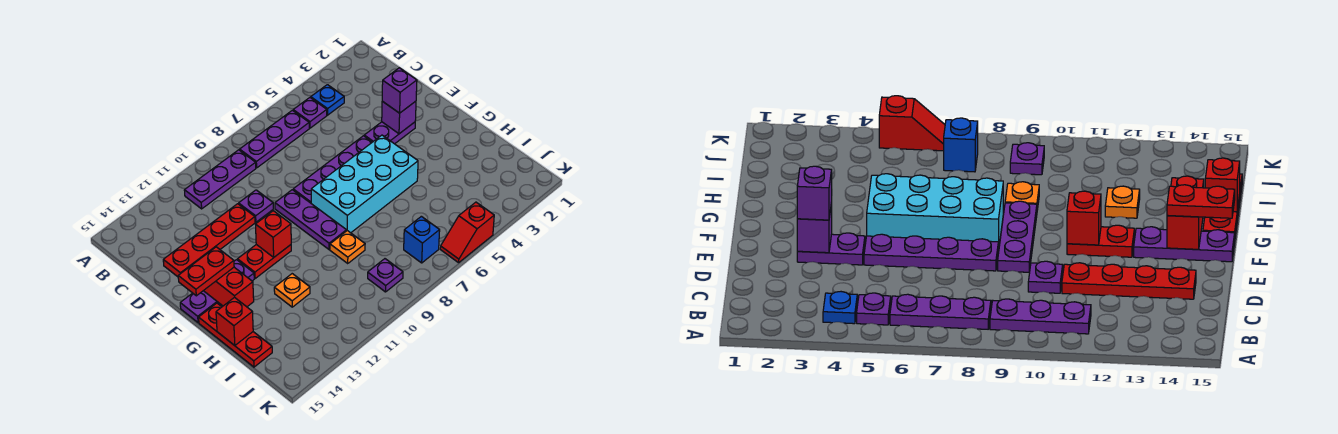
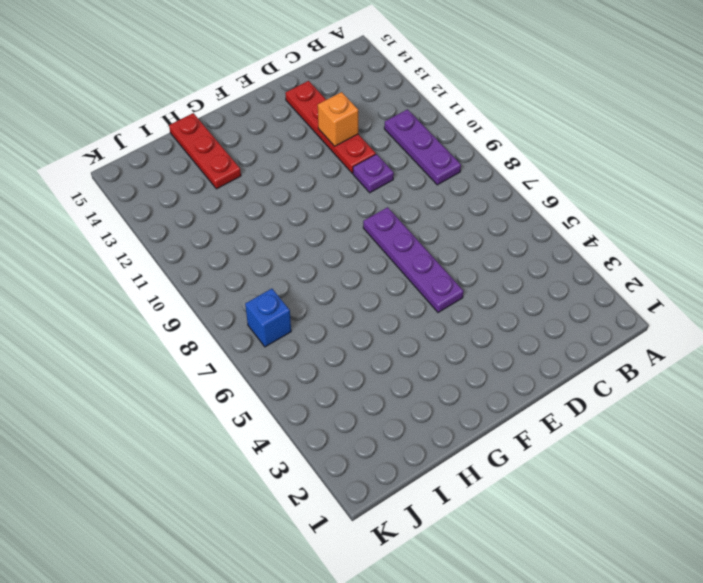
orange brick D12 level 2 -> none
red plate H13:H15 level 1 -> red plate G15:I15 level 1
none -> blue plate B4 level 1
none -> purple plate B5 level 1
none -> purple plate B6:B8 level 1

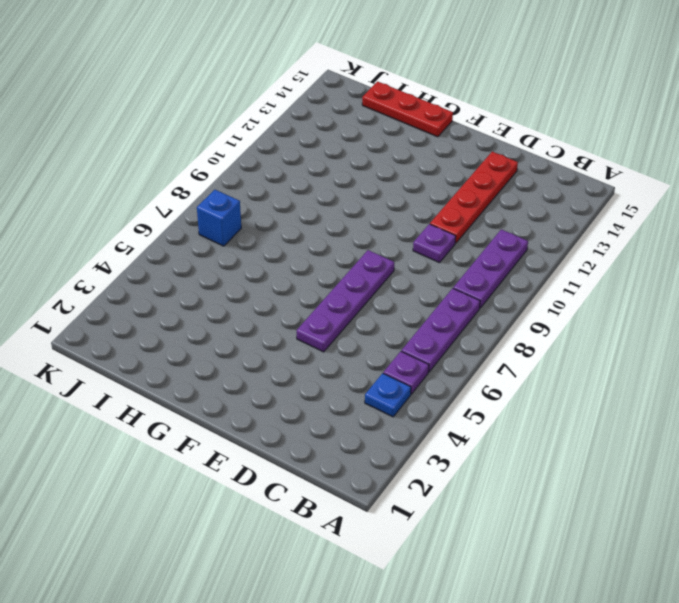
none -> purple plate E3:E4 level 1
none -> purple plate E9:G9 level 1
none -> cyan brick F5:G8 level 1

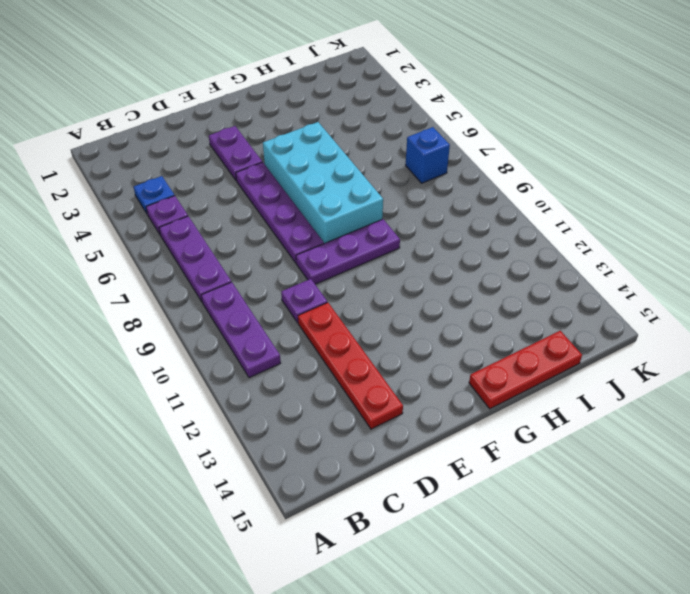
none -> red plate F11:F12 level 1
none -> purple plate F13:F15 level 1
none -> orange plate H9 level 1

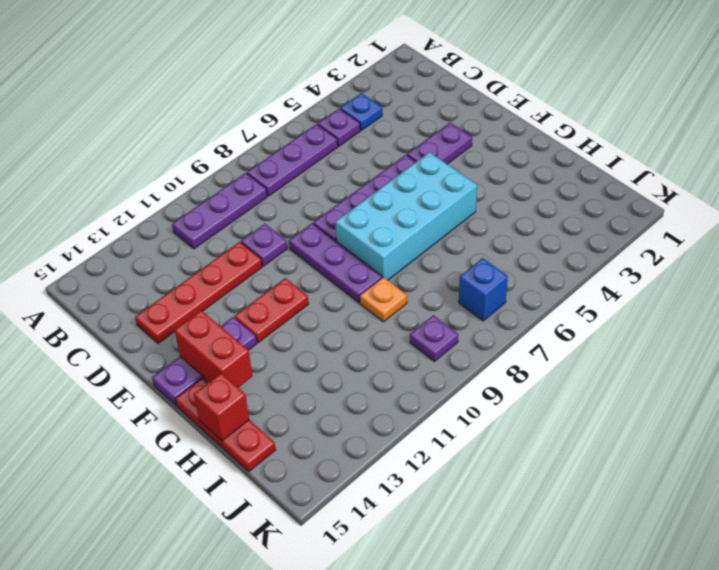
none -> orange plate H12 level 1
none -> red slope K5:K6 level 1 top 5
none -> purple brick E3 level 2

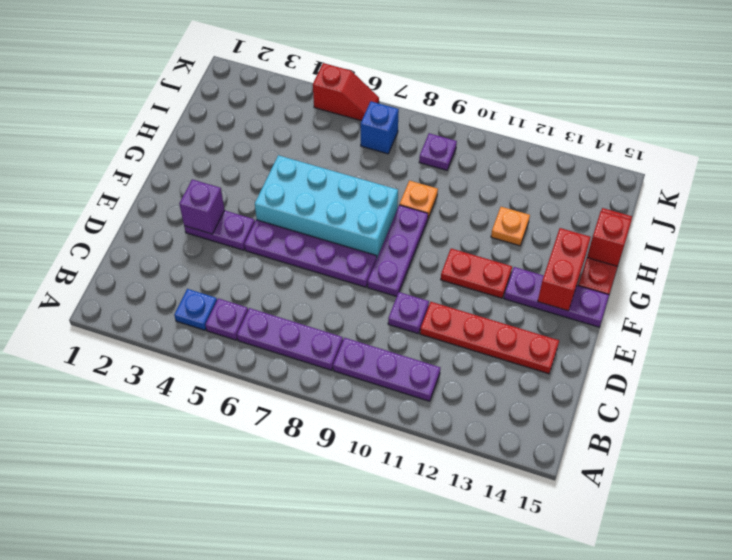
none -> red brick F11 level 2
none -> purple brick E3 level 3
none -> red plate F14:F15 level 3

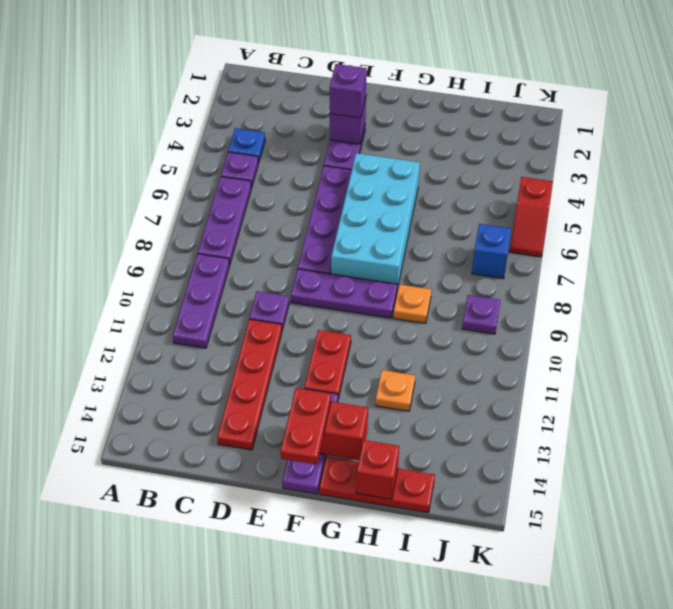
none -> red brick F11 level 2

